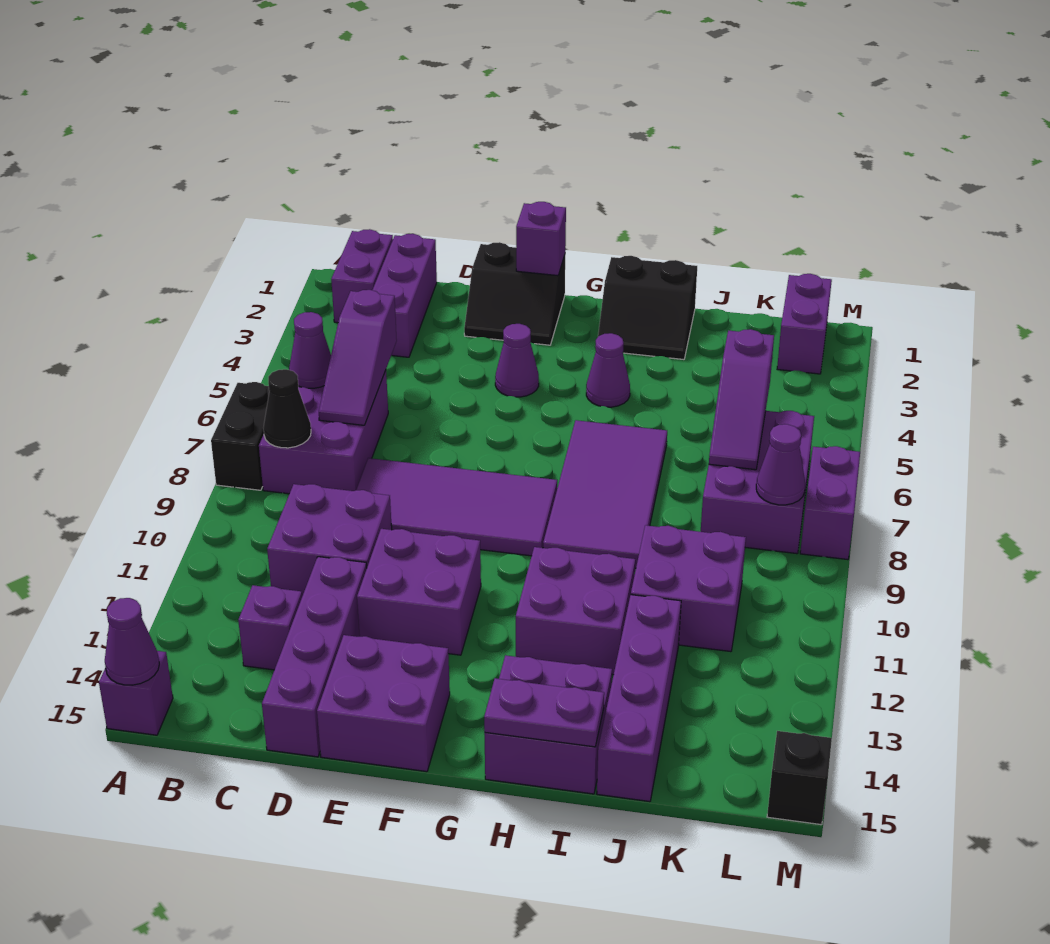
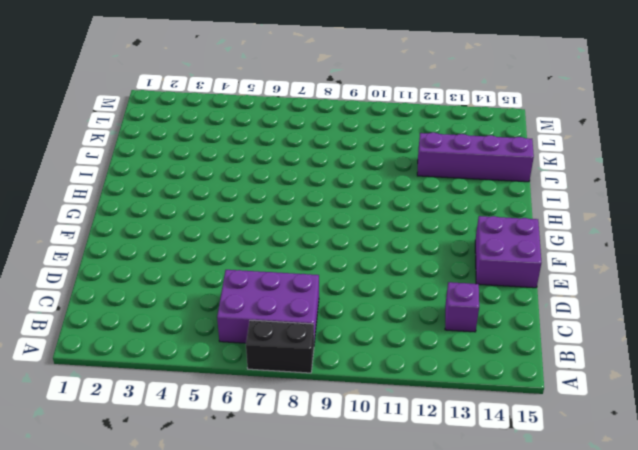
none -> purple brick A15 level 1
none -> purple brick B1:B2 level 1
none -> purple brick C1:C3 level 1
none -> purple brick C10:D11 level 1

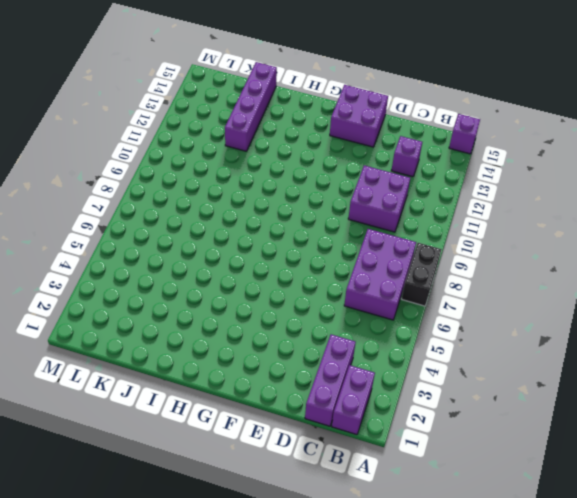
none -> purple tile D8:G9 level 1
none -> purple brick D12:D15 level 1
none -> black slope E1:F2 level 1 top 1
none -> purple brick E11:F12 level 1

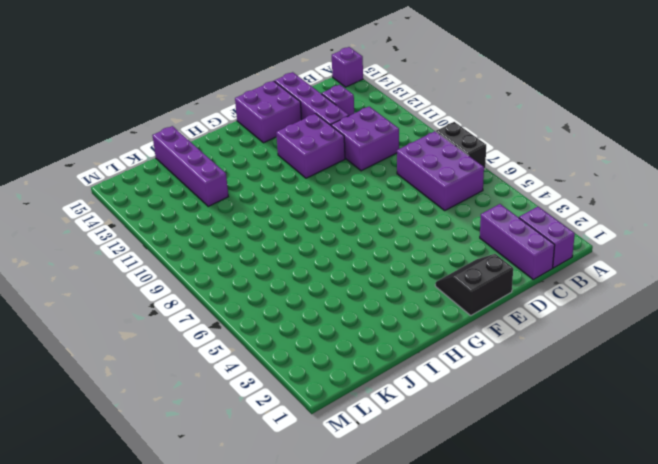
none -> purple tile D8:G9 level 1
none -> purple cone F4 level 1
none -> black slope H1:I2 level 1 top 1
none -> purple cone H4 level 1

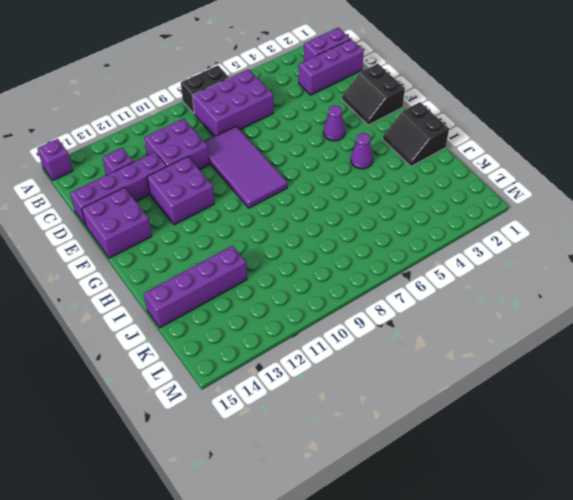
none -> purple tile H6:I9 level 1
none -> purple brick H11:I12 level 1
none -> purple brick H14:I15 level 1
none -> purple brick J10:K11 level 1

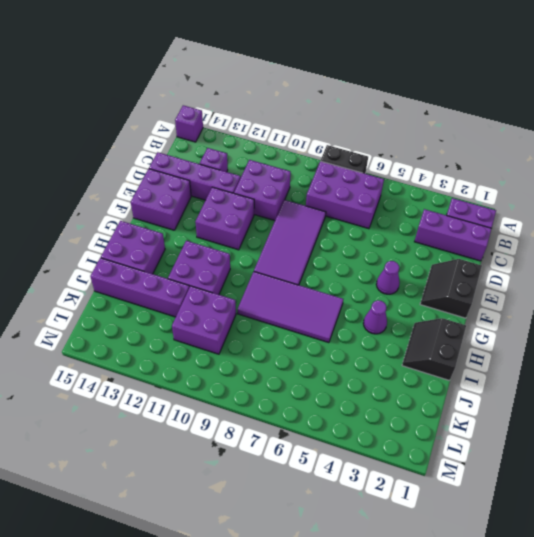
none -> purple brick K6:L8 level 1
none -> purple brick L1:L2 level 1
none -> purple brick M7:M8 level 1
none -> black brick M15 level 1

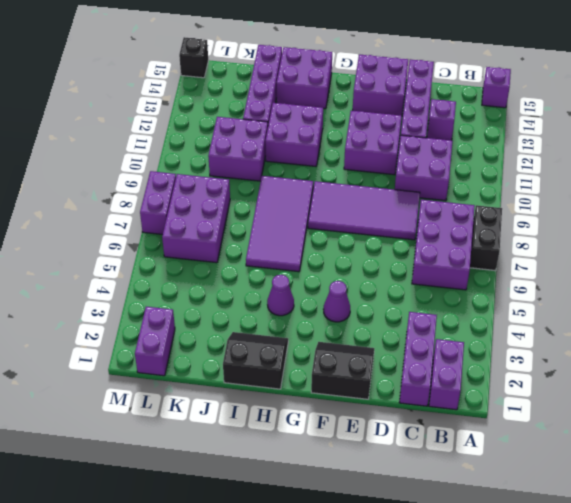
none -> purple cone A15 level 2
none -> purple cone B6 level 2
none -> black cone B8 level 2
none -> purple slope C5:C7 level 2 top 5

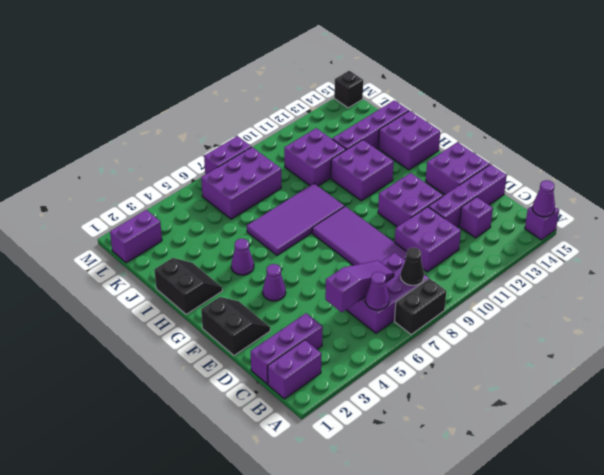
none -> purple brick F1 level 2
none -> purple plate H15:I15 level 2
none -> purple slope K5:K7 level 2 top 5
none -> purple cone L8 level 2

